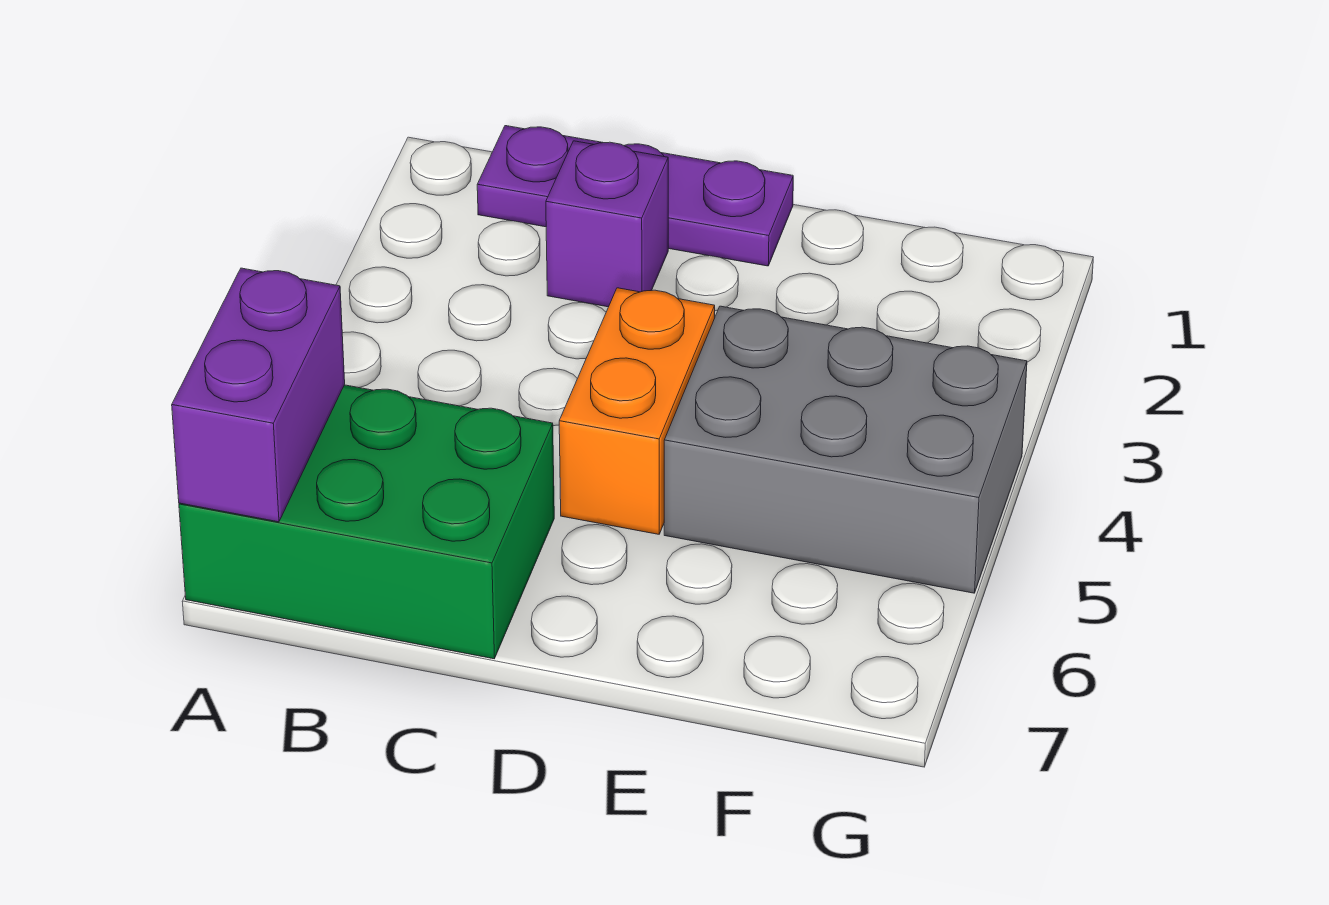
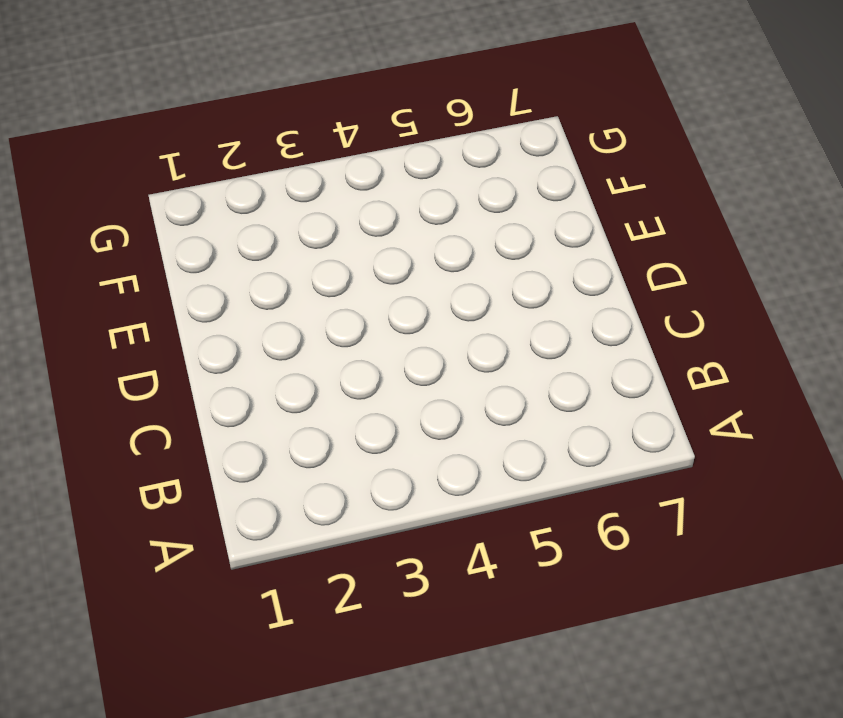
none -> green brick A6:C7 level 1
none -> purple plate B1:D1 level 1

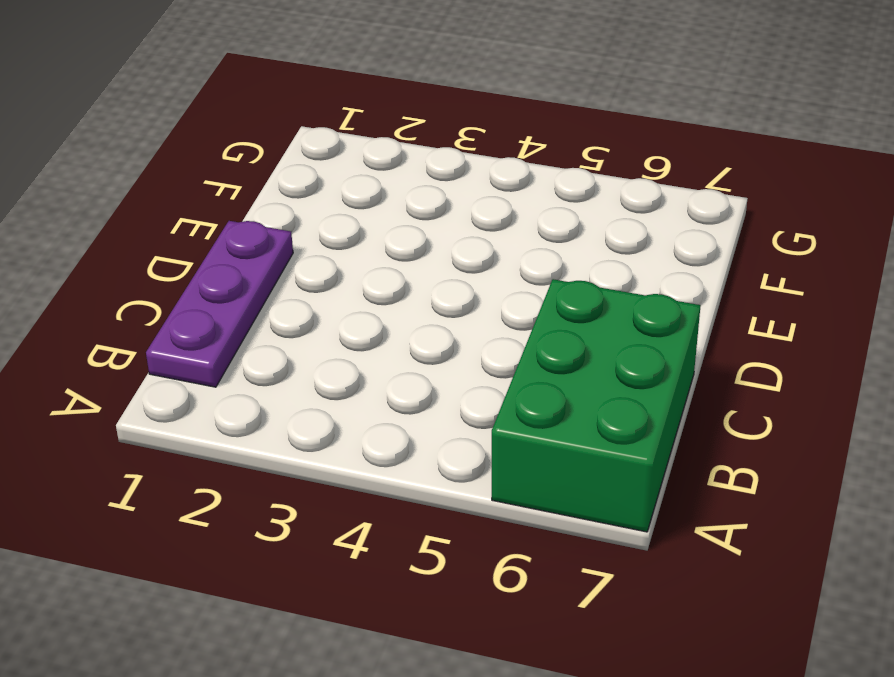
none -> purple brick C2 level 1
none -> orange brick D4:D5 level 1

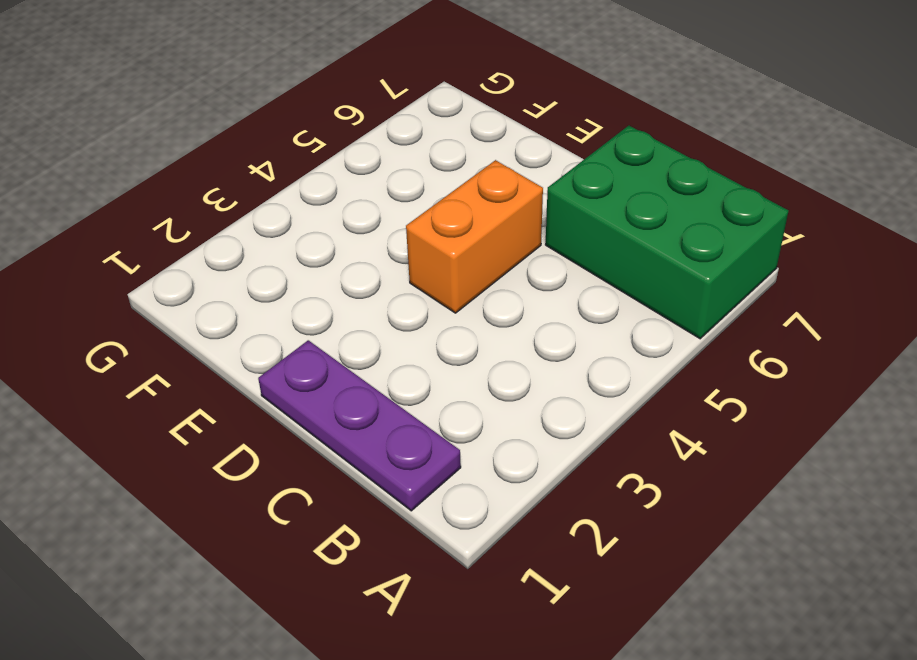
none -> purple brick C2 level 1
none -> grey brick E4:G5 level 1

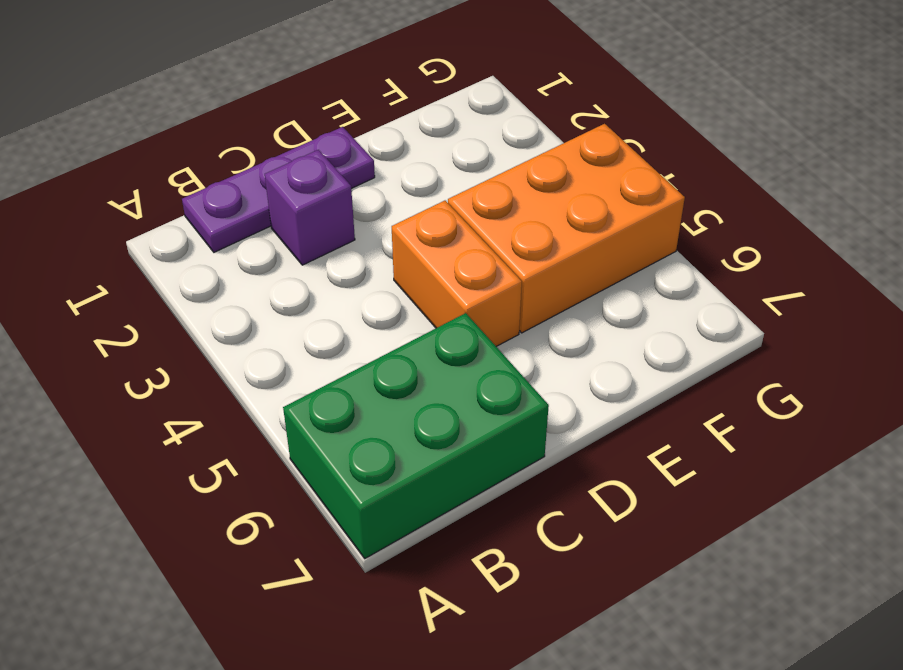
orange brick E4:G5 level 1 -> grey brick E4:G5 level 1
none -> purple brick A6:A7 level 2

